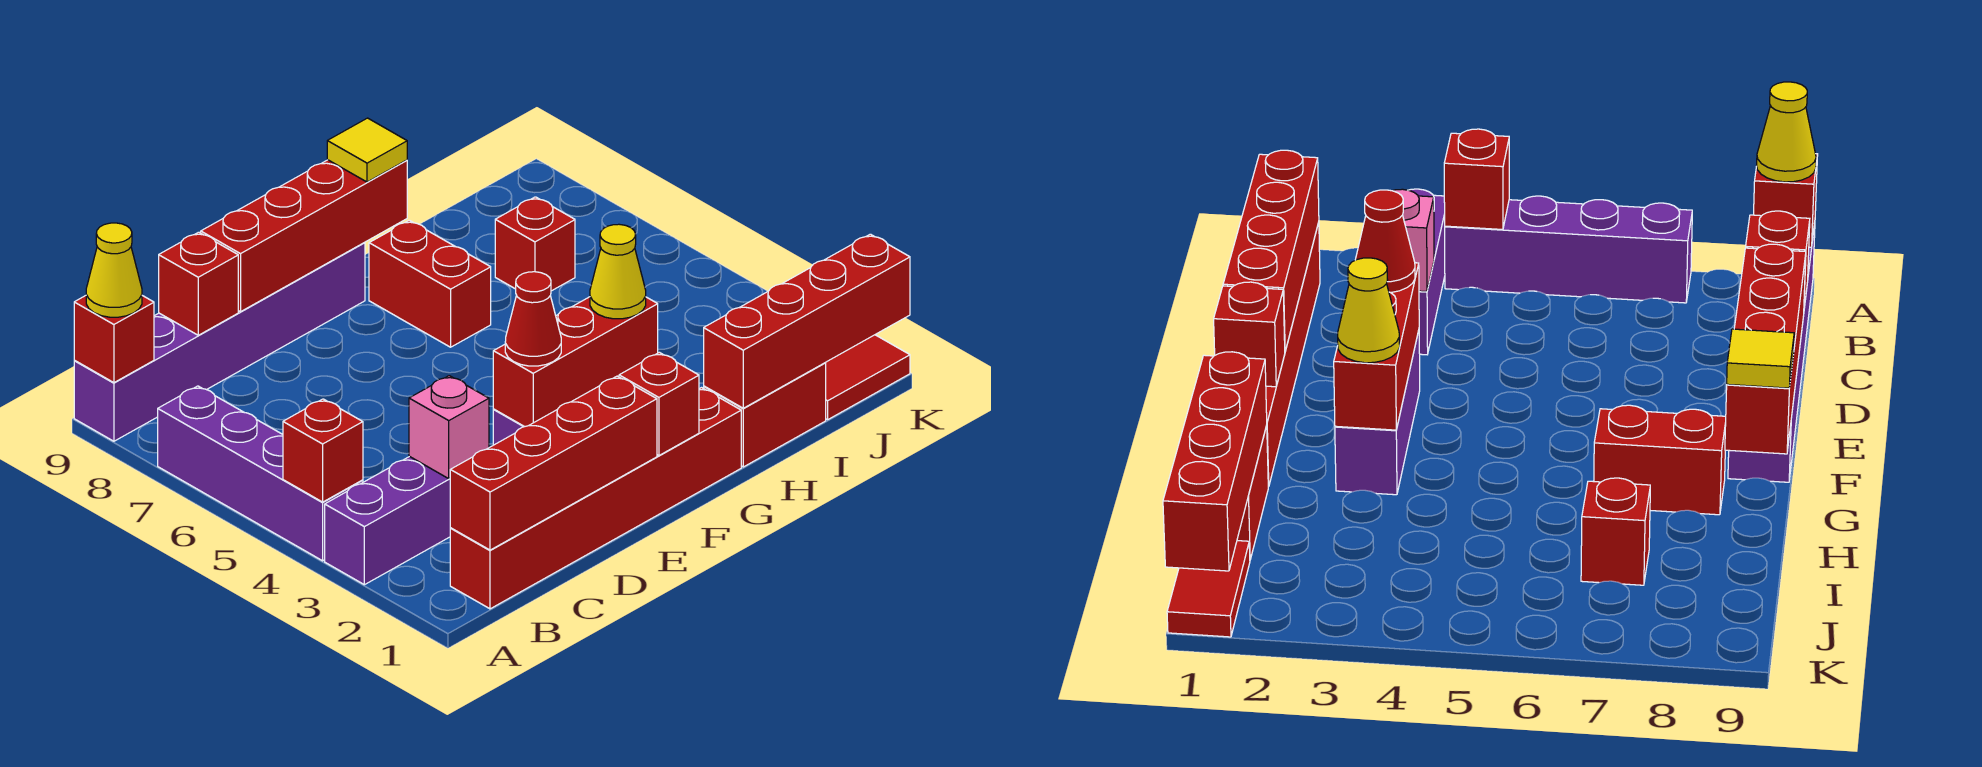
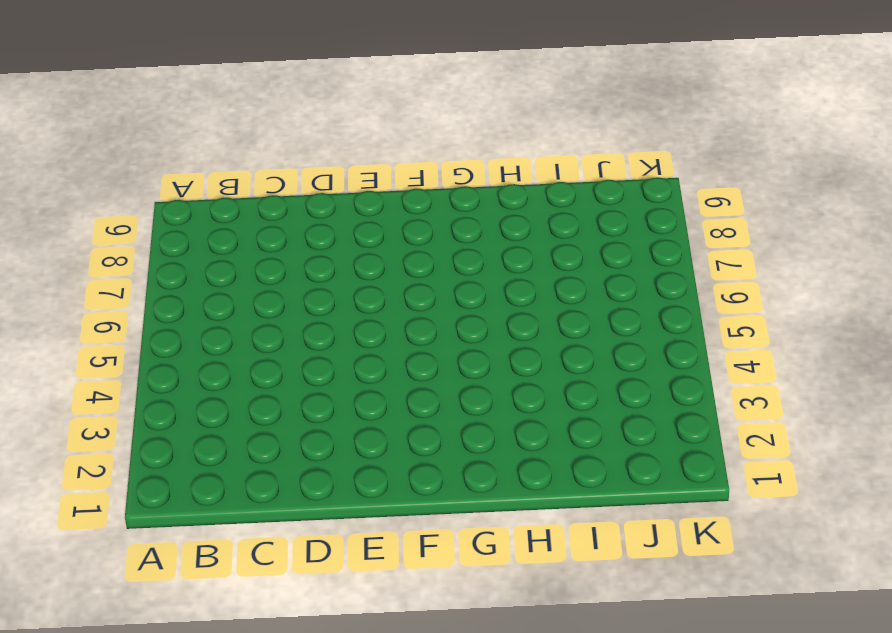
none -> purple brick A3:C3 level 1
none -> purple brick A4:A7 level 1
none -> purple brick A9:F9 level 1

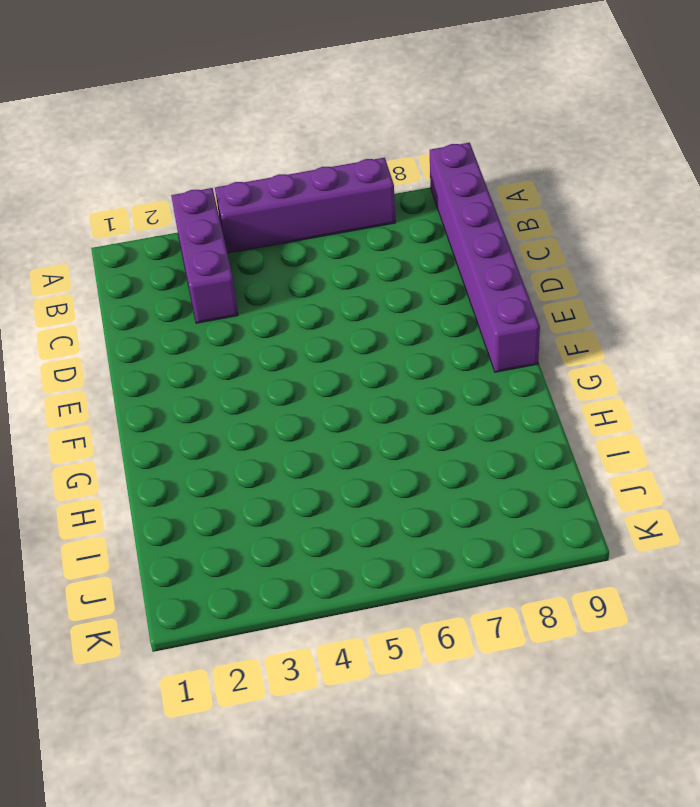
none -> red brick B1:G1 level 1
none -> purple brick E3:G3 level 1
none -> red brick G7:G8 level 1

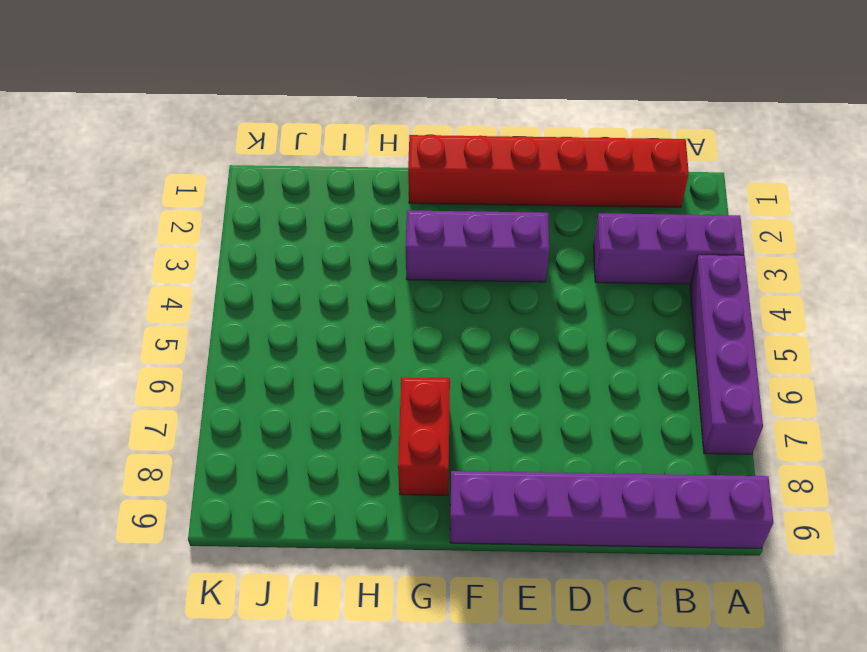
none -> red brick H1:I1 level 1
none -> red brick I7 level 1
none -> red tile J1:K1 level 1

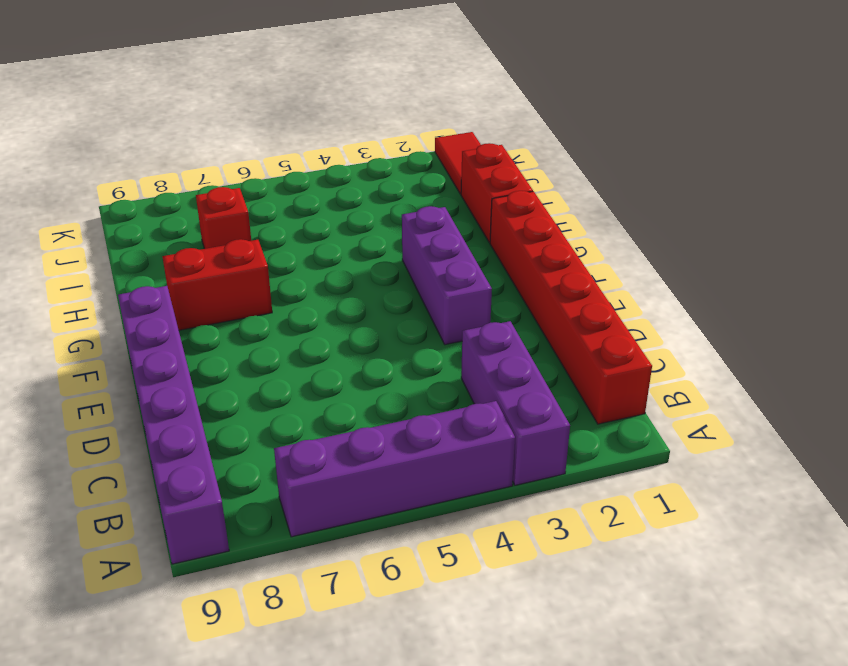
none -> red brick A4 level 2
none -> red brick A9 level 2
none -> red brick B1:E1 level 2

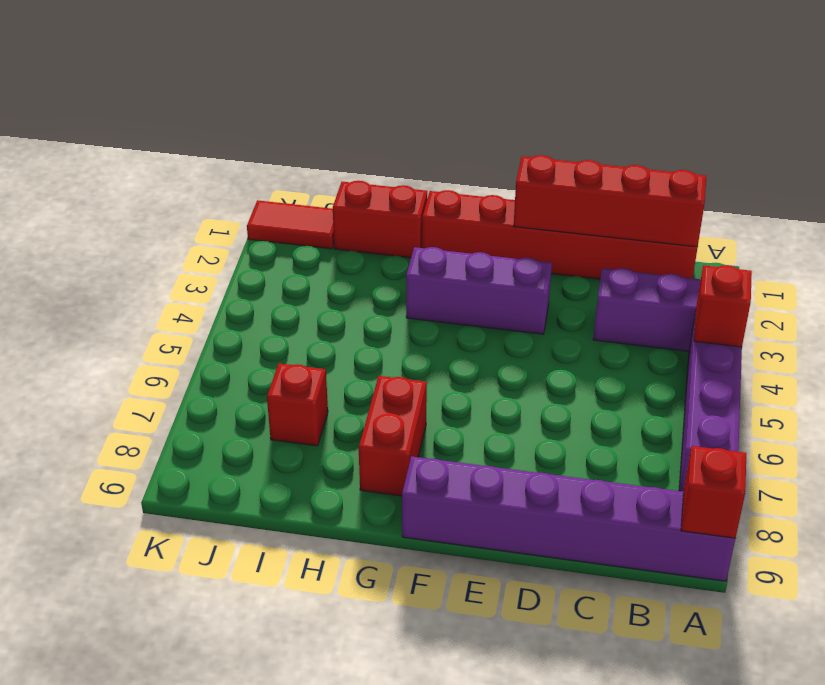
none -> pink brick C3 level 2
none -> red brick C9 level 2
none -> red brick D9:G9 level 2

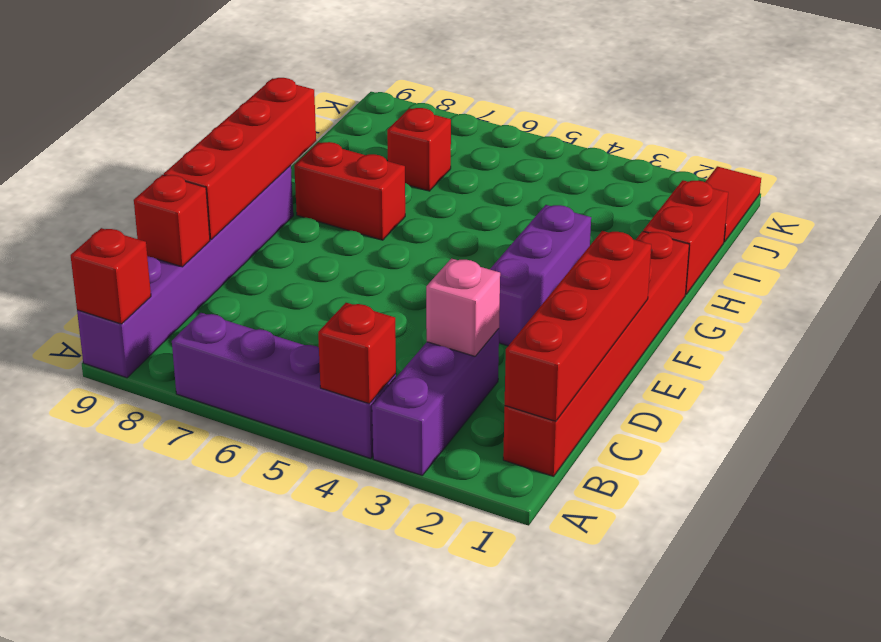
none -> red brick E3:G3 level 2
none -> red brick F1 level 2
none -> red brick H1:K1 level 2

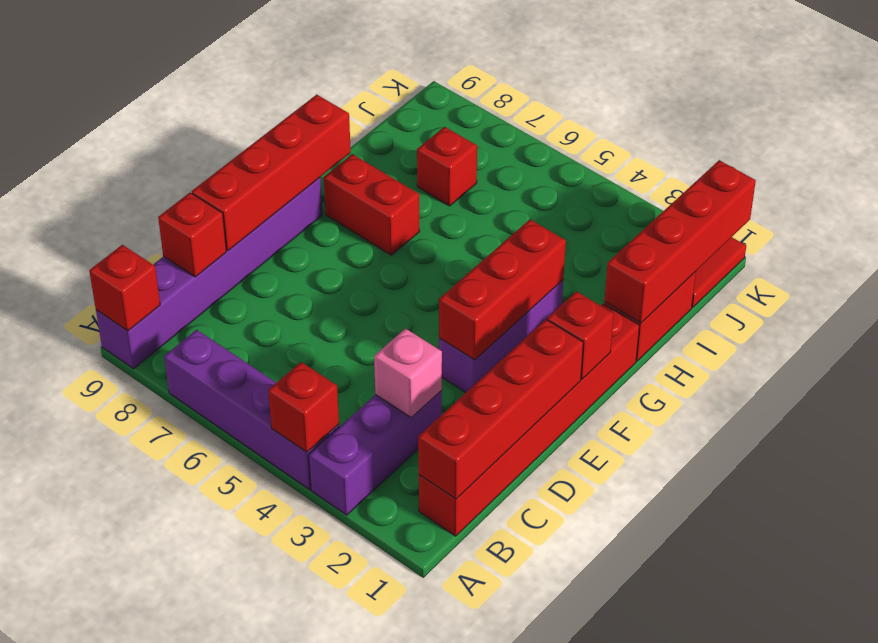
none -> yellow cone A9 level 3
none -> red cone E3 level 3
none -> yellow cone G3 level 3

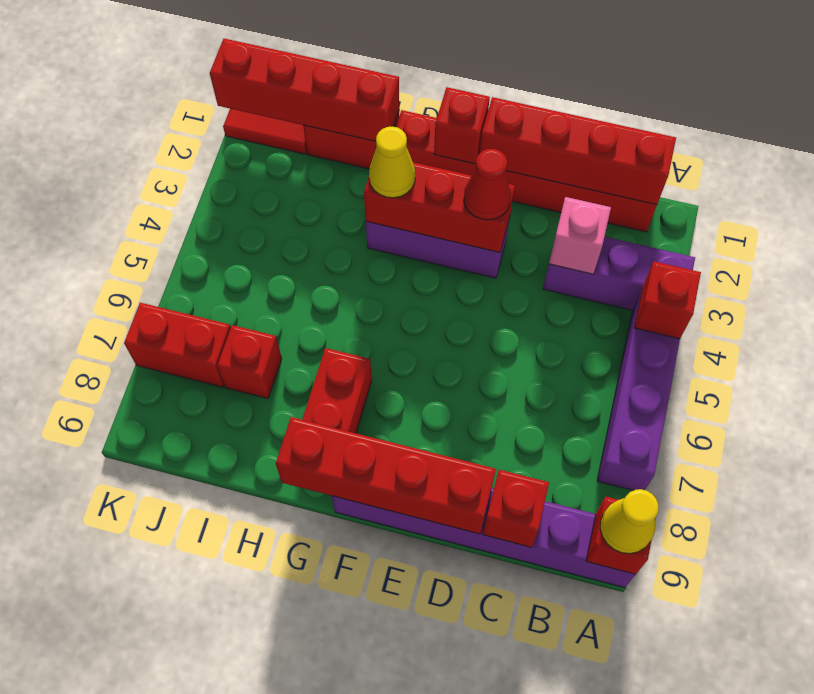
red brick J7:K7 level 1 -> none
none -> yellow tile G9 level 3

